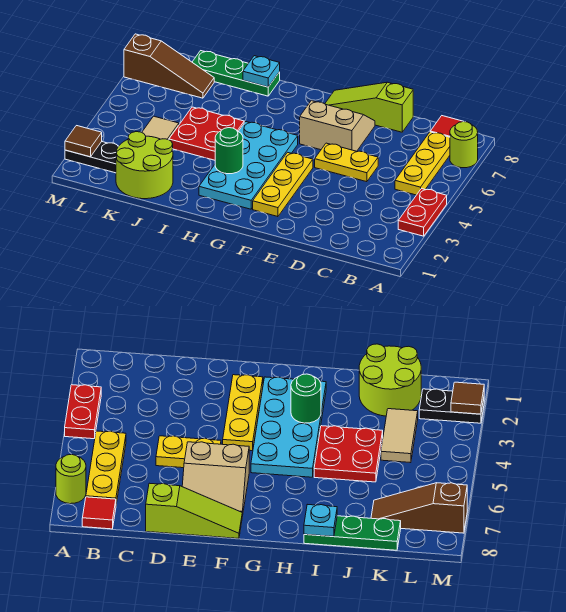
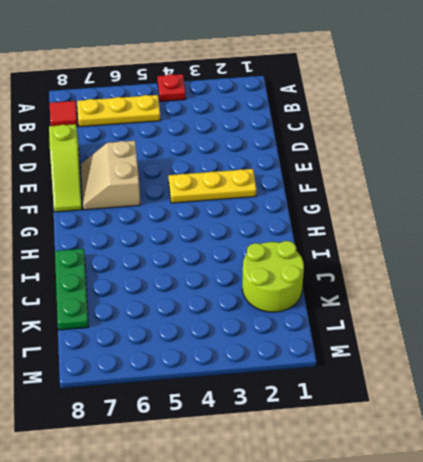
red plate A4 level 1 -> red plate A3:A4 level 1
none -> lime round brick A7 level 1
none -> yellow plate D5:E5 level 1
none -> cyan plate G2:H5 level 1

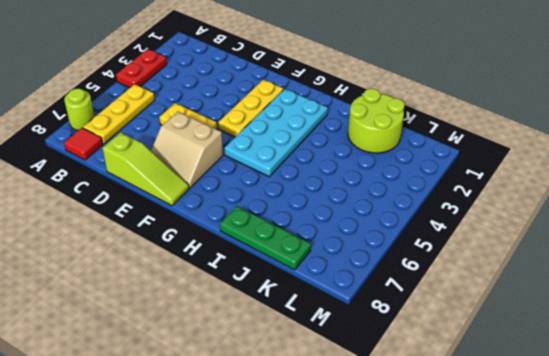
none -> red plate I4:J5 level 1
none -> tan tile K3:K4 level 1
none -> brown slope K7:M7 level 1 top M

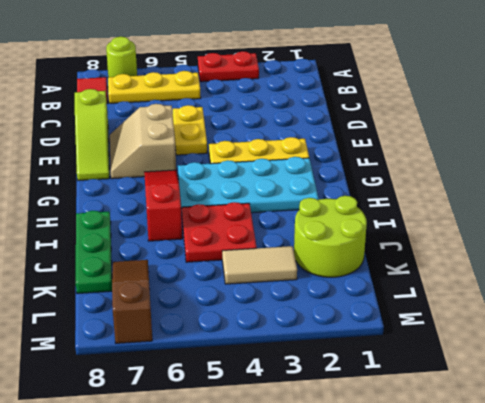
red slope G6:I6 level 1 top I -> none
none -> black plate L2:M2 level 1
none -> green round brick H3 level 2
none -> cyan plate I8 level 2

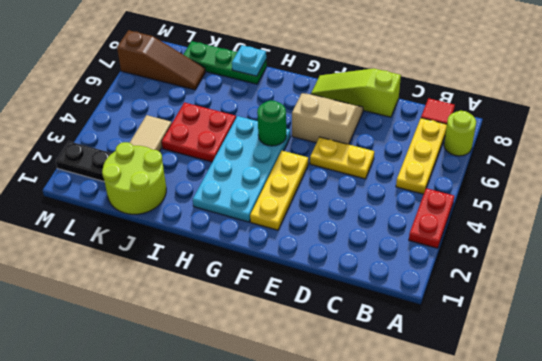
green round brick G5 level 2 -> green round brick H3 level 2
none -> brown tile M2 level 2

